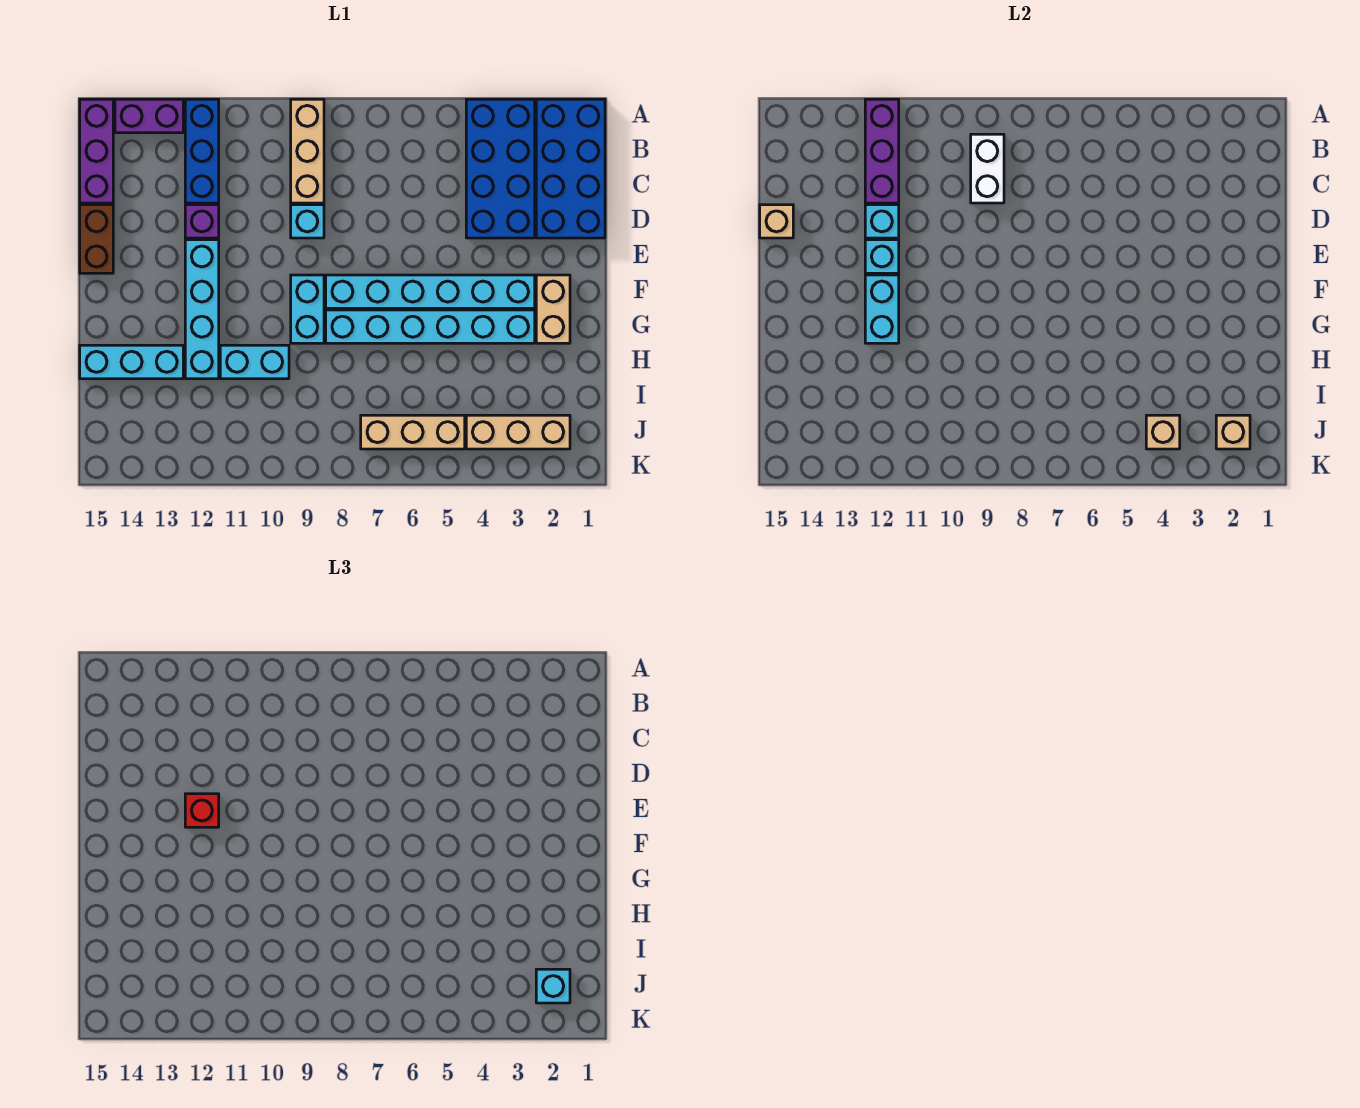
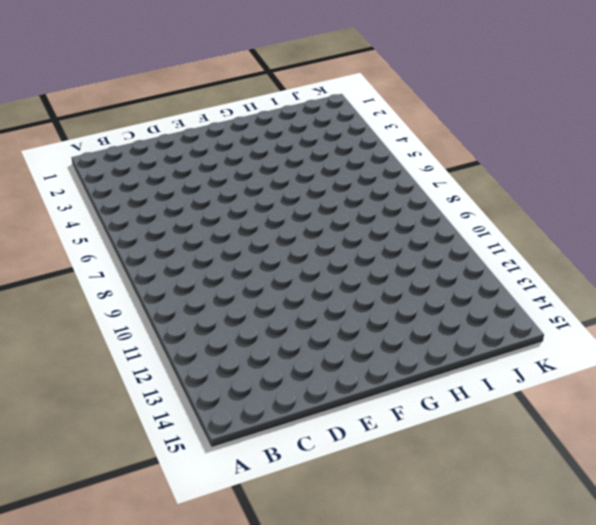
none -> blue brick A1:D2 level 1
none -> blue brick A3:D4 level 1
none -> tan brick A9:C9 level 1

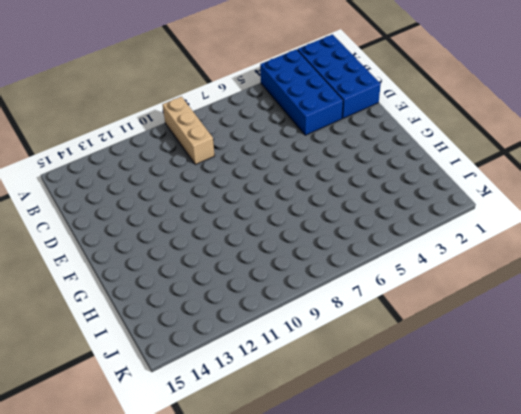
none -> blue brick A12:C12 level 1
none -> purple brick A13:A14 level 1
none -> purple brick A15:C15 level 1

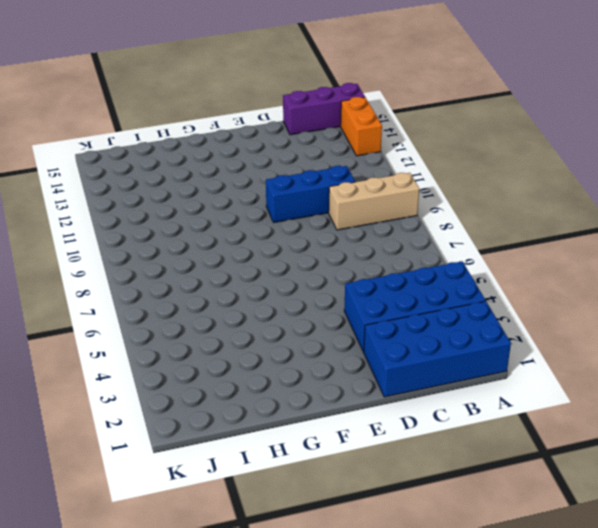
orange brick A13:A14 level 1 -> purple brick A13:A14 level 1
blue brick C10:E10 level 1 -> blue brick A12:C12 level 1
none -> cyan brick D9 level 1
none -> purple brick D12 level 1
none -> brown brick D15:E15 level 1

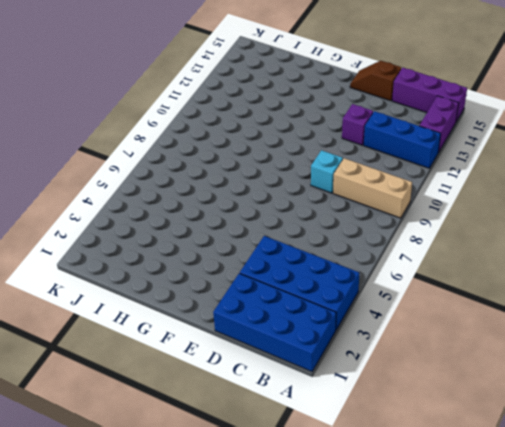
brown slope D15:E15 level 1 top D -> brown brick D15:E15 level 1
none -> cyan brick E12:H12 level 1
none -> tan brick F2:G2 level 1
none -> cyan brick F3:F8 level 1

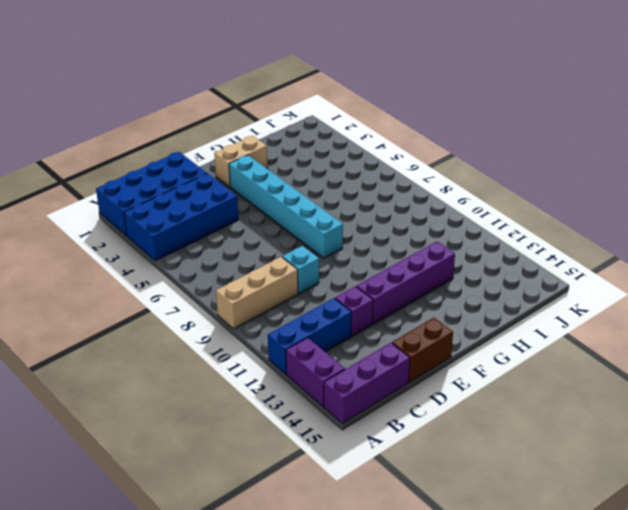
purple brick E12:H12 level 1 -> cyan brick E12:H12 level 1
none -> cyan brick F9:G9 level 1
none -> cyan brick G3:G8 level 1
none -> cyan brick H10:H11 level 1

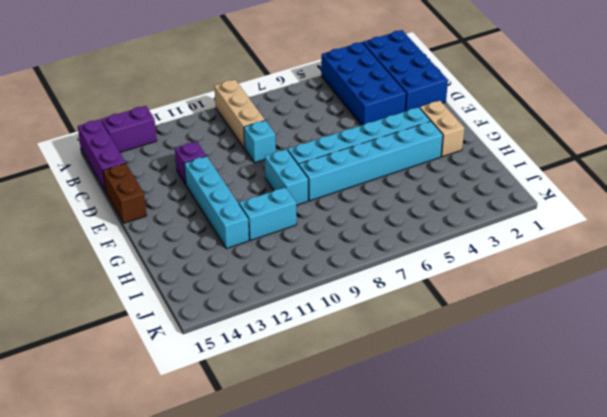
none -> blue brick A12:C12 level 1
none -> cyan brick H13:H15 level 1
none -> tan brick J2:J4 level 1

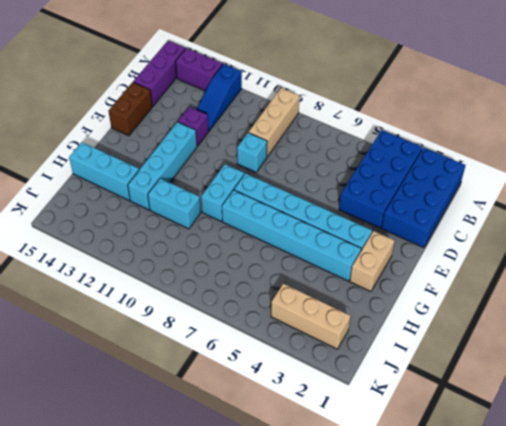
blue slope A12:C12 level 1 top A -> blue brick A12:C12 level 1
none -> tan brick J5:J7 level 1
none -> purple brick A12:C12 level 2
none -> white brick B9:C9 level 2

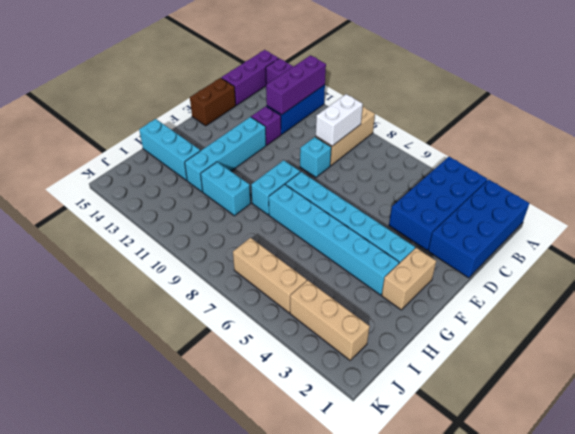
none -> cyan brick D12 level 2
none -> tan brick D15 level 2
none -> cyan brick E12 level 2

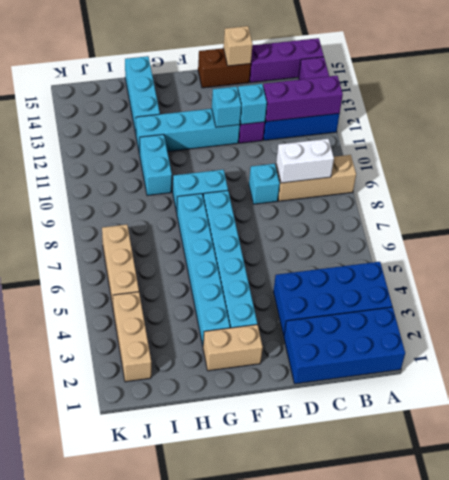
none -> cyan brick F12:G12 level 2
none -> tan brick J2 level 2
none -> tan brick J4 level 2

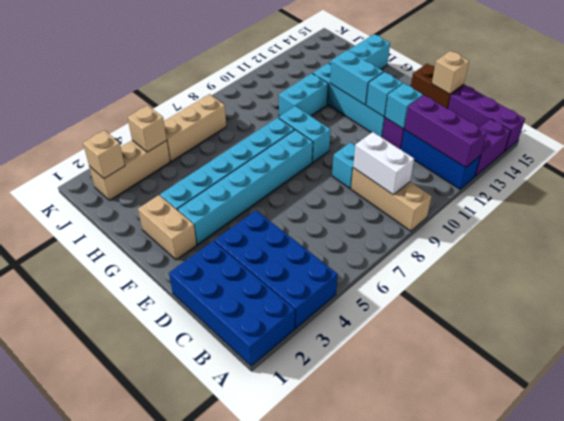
none -> red brick E12 level 3
none -> cyan brick J2 level 3

